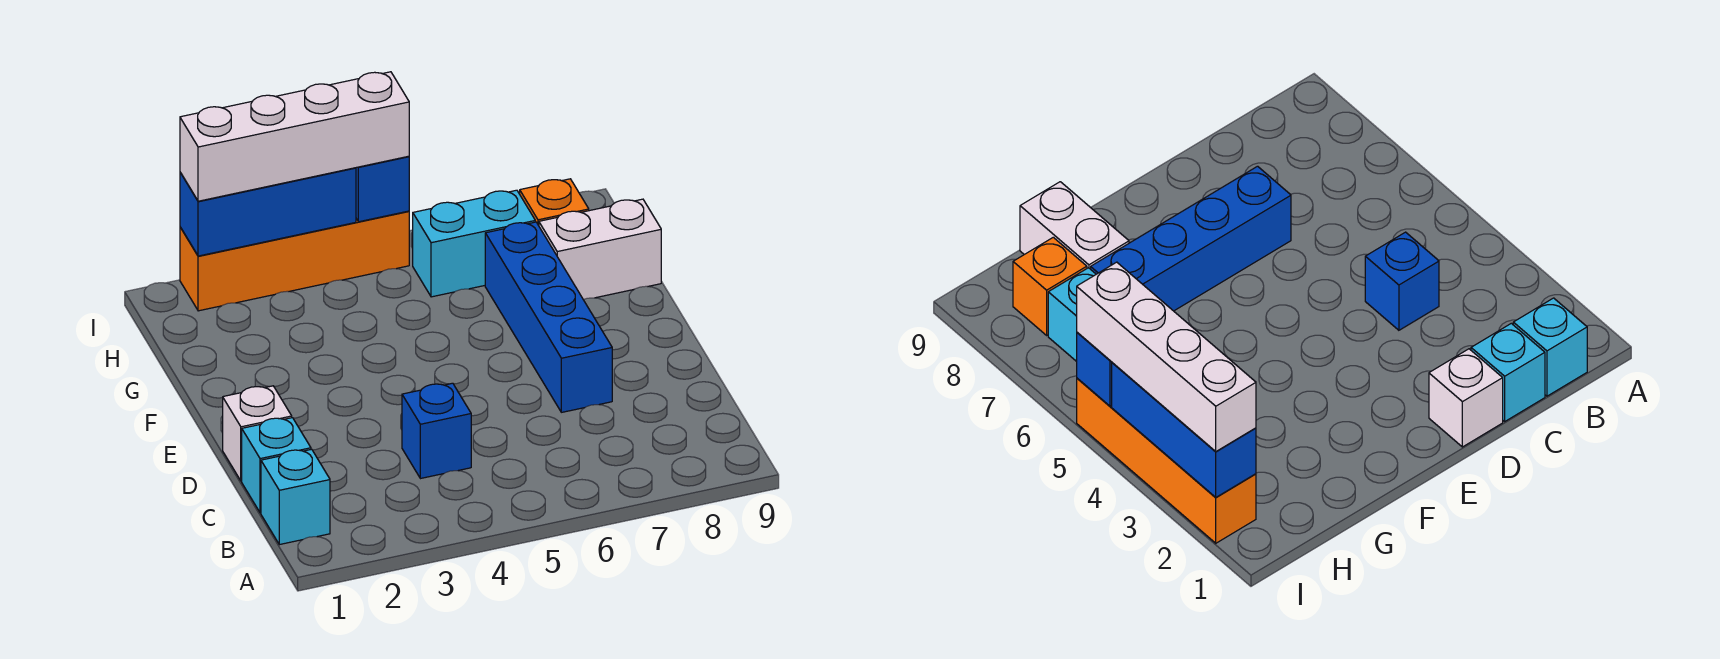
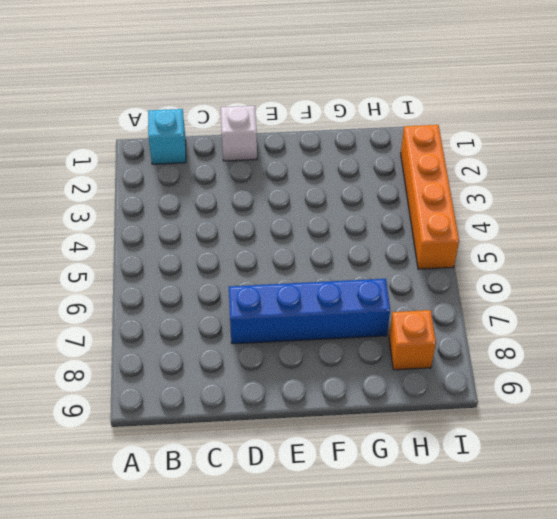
none -> cyan brick C1 level 1
none -> blue brick C4 level 1
none -> white brick G8:G9 level 1

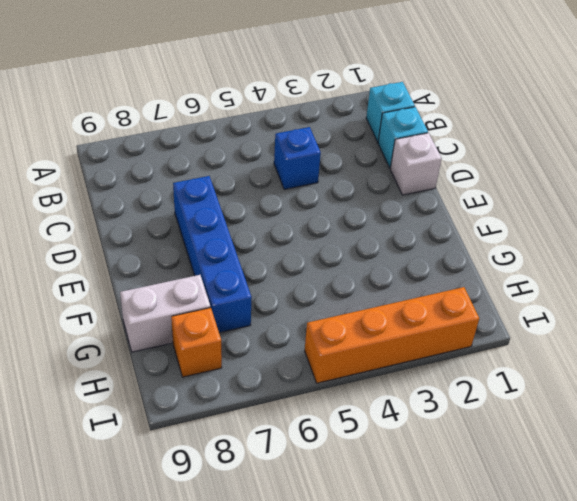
none -> cyan brick H6:H7 level 1
none -> blue brick I2:I4 level 2
none -> blue brick I5 level 2

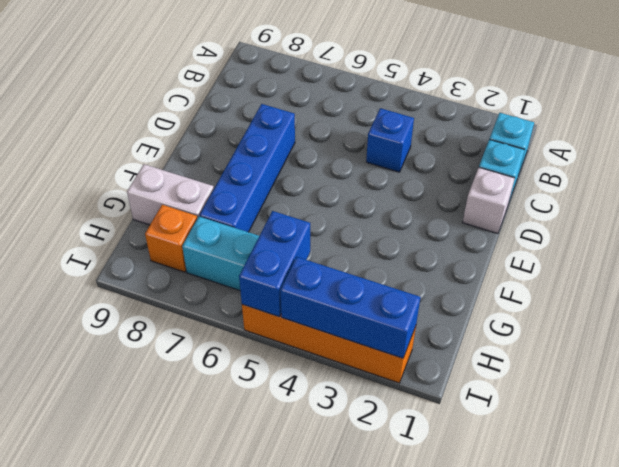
blue brick H5:I5 level 2 -> blue brick I5 level 2
none -> white brick I2:I5 level 3

